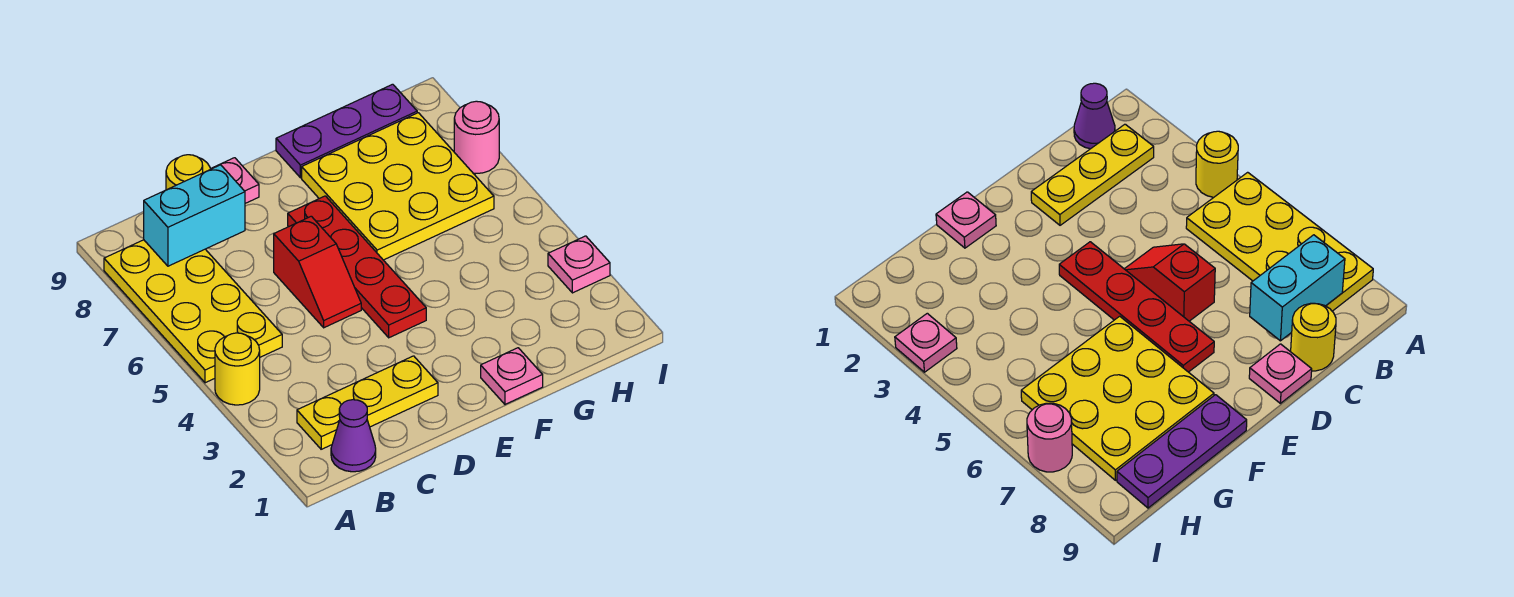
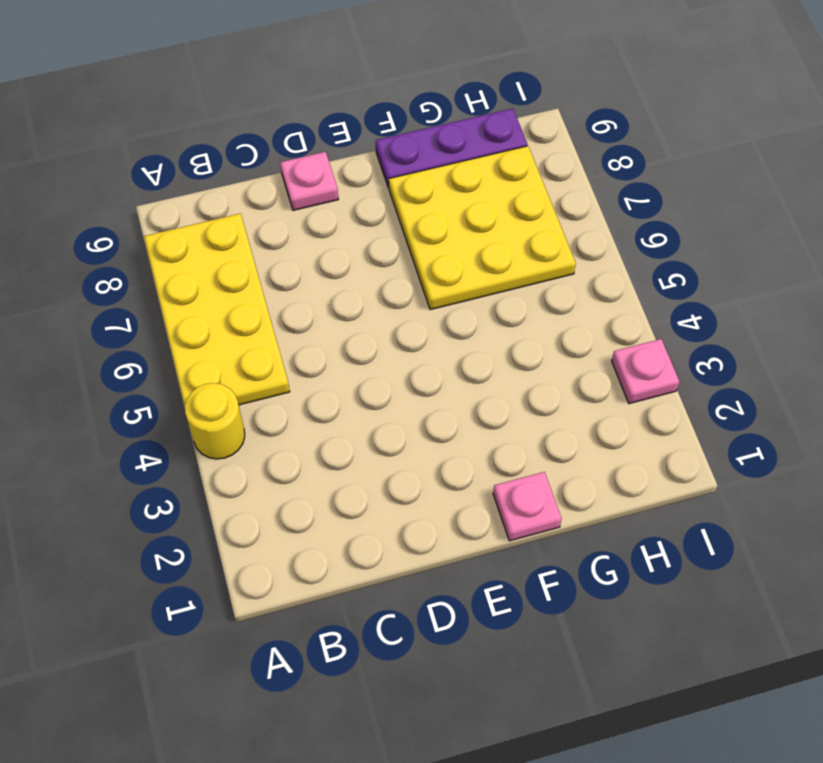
none -> purple cone B1 level 1
none -> yellow plate B2:D2 level 1
none -> yellow round brick C9 level 1

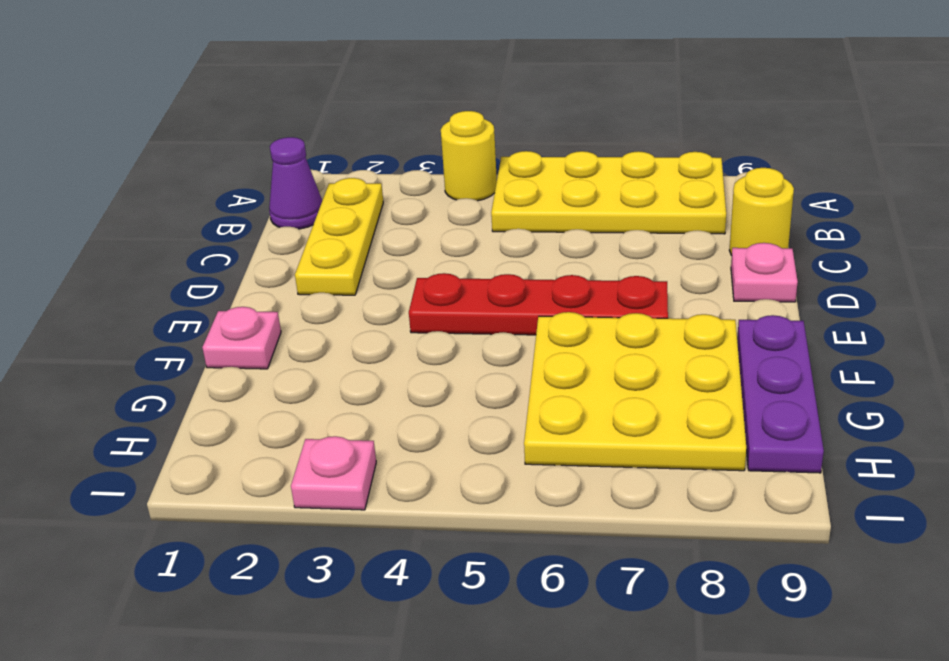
none -> red slope D5:D6 level 1 top 6
none -> pink round brick I7 level 1
none -> cyan brick B8:C8 level 2

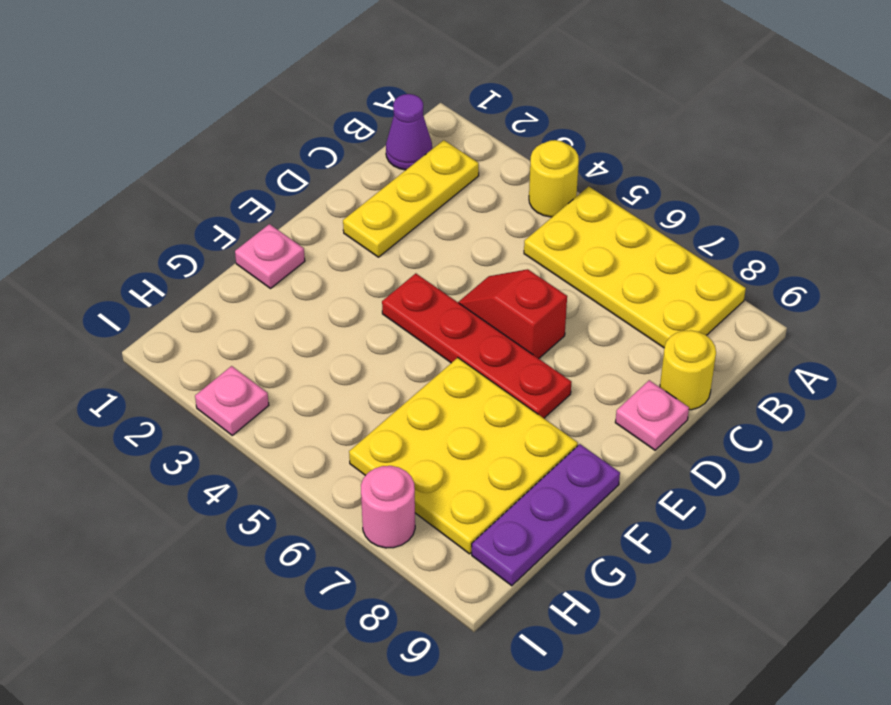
none -> cyan brick B8:C8 level 2

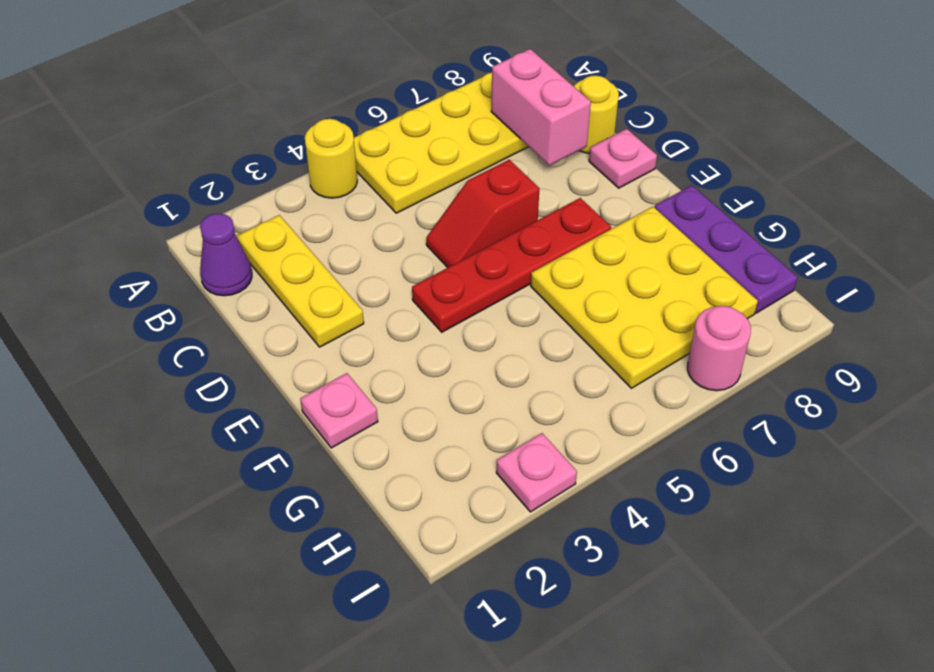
pink brick B8:C8 level 2 -> cyan brick B8:C8 level 2

